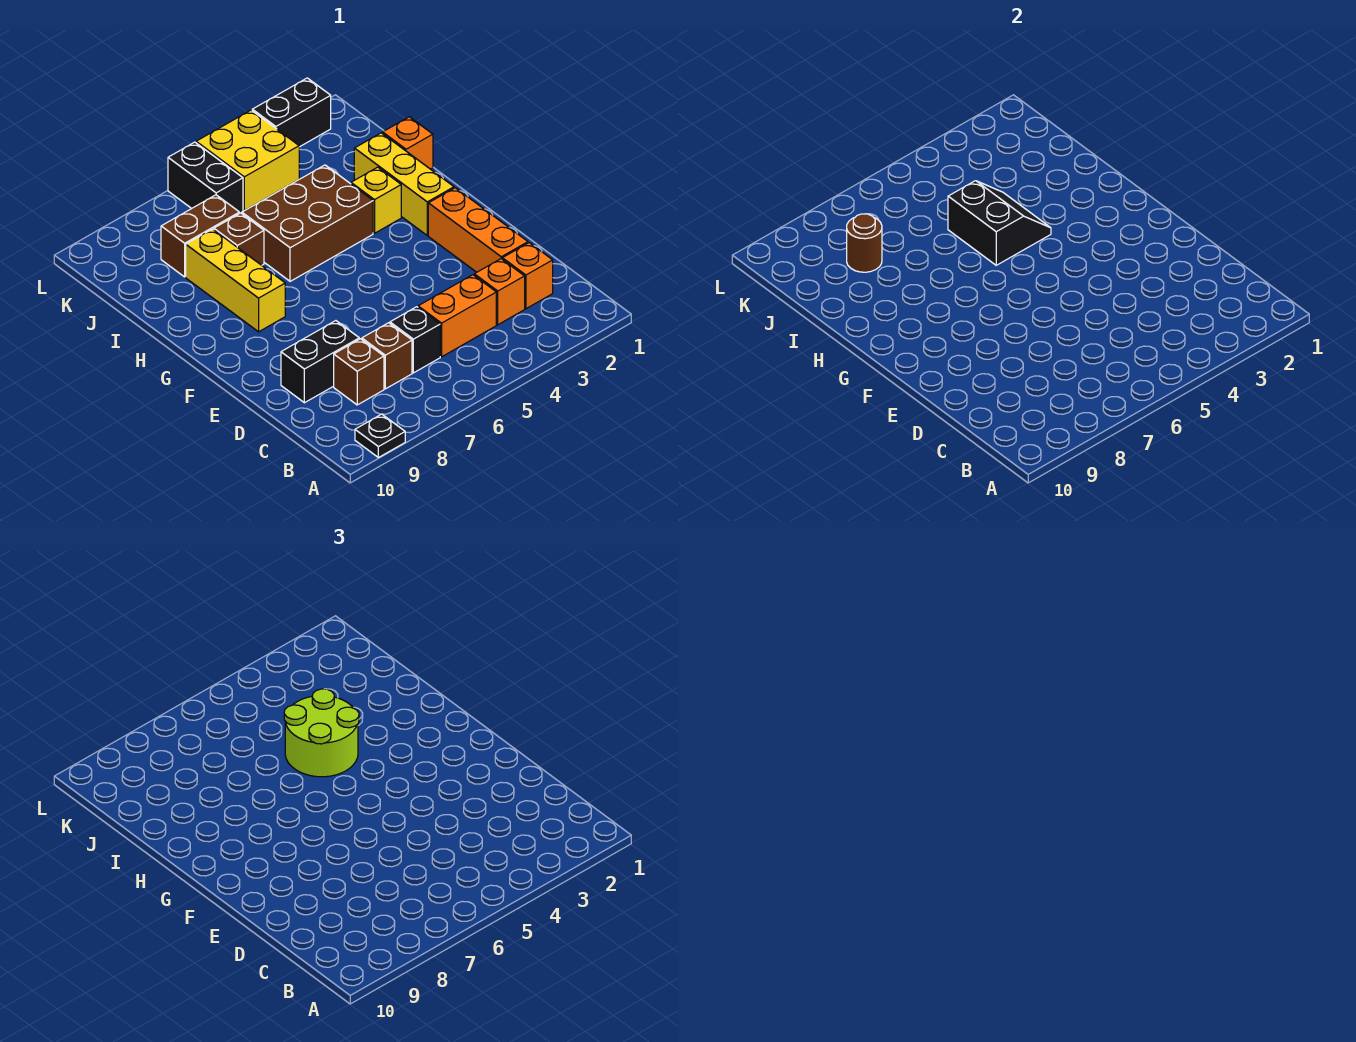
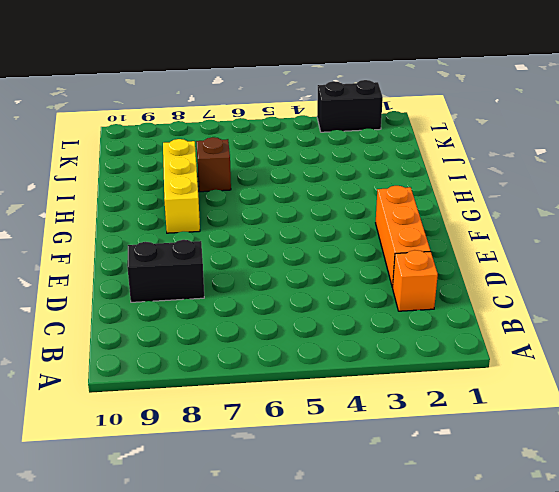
none -> black plate A9 level 1
none -> orange brick C3 level 1
none -> orange brick C4:C5 level 1

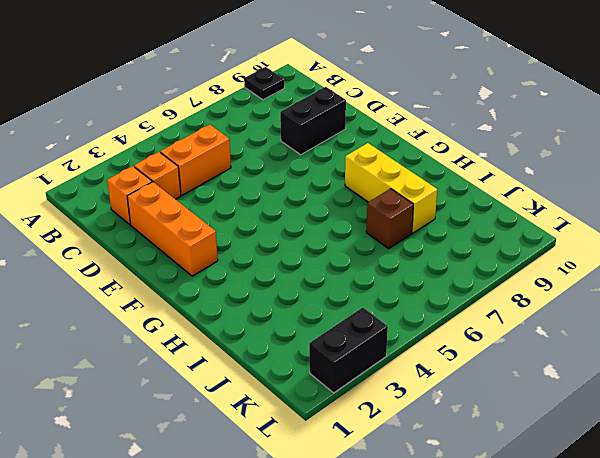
none -> black brick C6 level 1
none -> brown brick C7 level 1
none -> brown brick C8 level 1

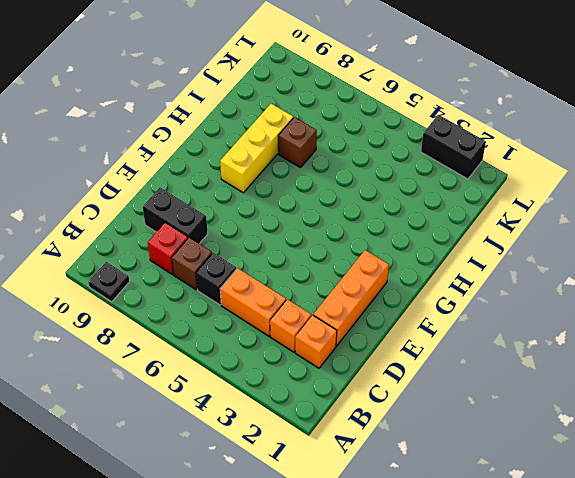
red brick C8 level 1 -> brown brick C8 level 1
none -> yellow brick G2:I2 level 1
none -> yellow brick H3 level 1
none -> brown brick H4:I6 level 1

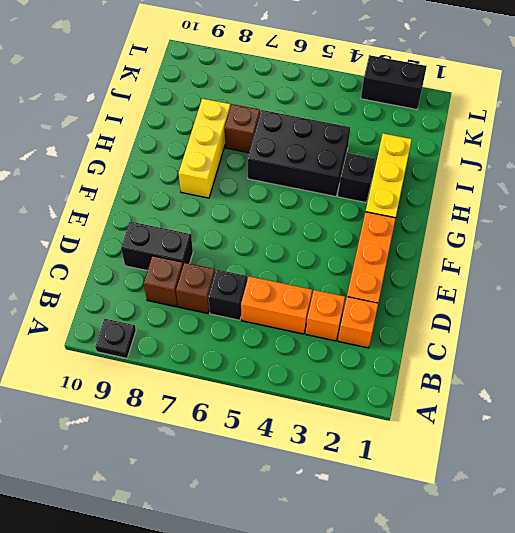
black brick H3 level 1 -> yellow brick H3 level 1
black brick H4:I6 level 1 -> brown brick H4:I6 level 1
none -> orange brick I1 level 1
none -> brown brick J7:J8 level 1
none -> yellow brick K4:L5 level 1

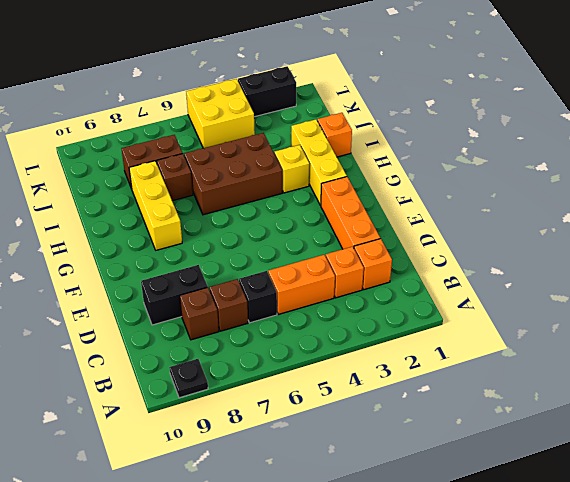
none -> black brick K6:L6 level 1
none -> black slope H4:I5 level 2 top 5
none -> brown round brick J8 level 2

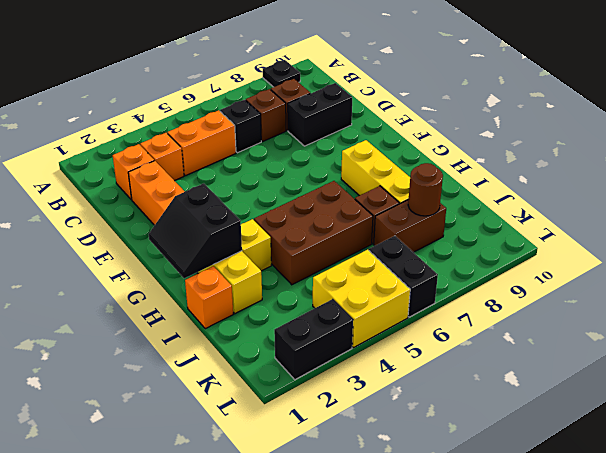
black slope G1:H2 level 2 top 2 -> black slope H4:I5 level 2 top 5
none -> lime round brick H4:I5 level 3

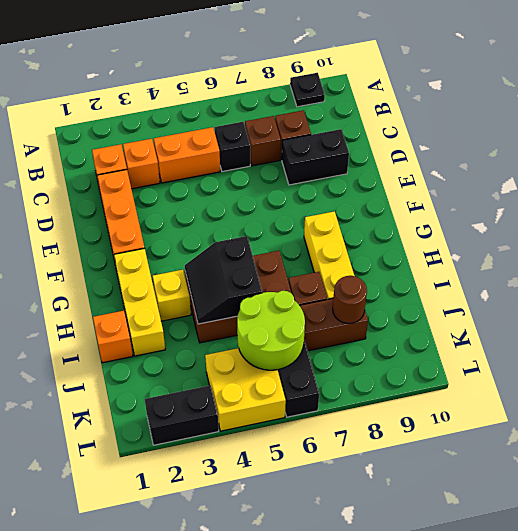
lime round brick J5:K6 level 2 -> lime round brick H4:I5 level 3

